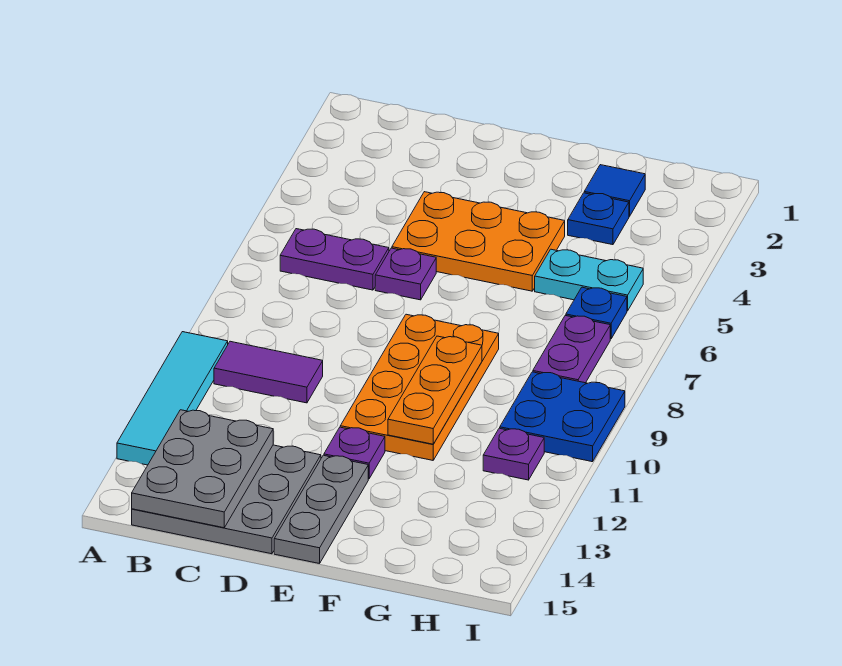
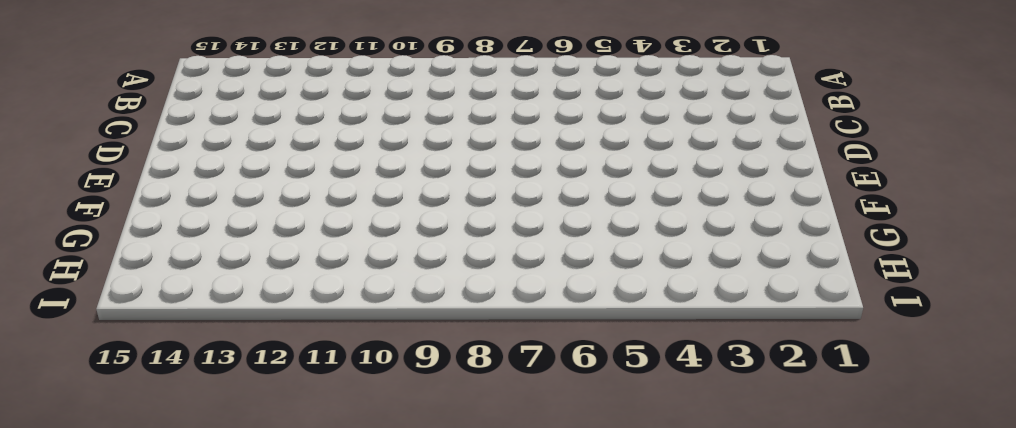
none -> cyan tile A10:A13 level 1
none -> purple plate B6:C6 level 1
none -> purple tile B10:C10 level 1

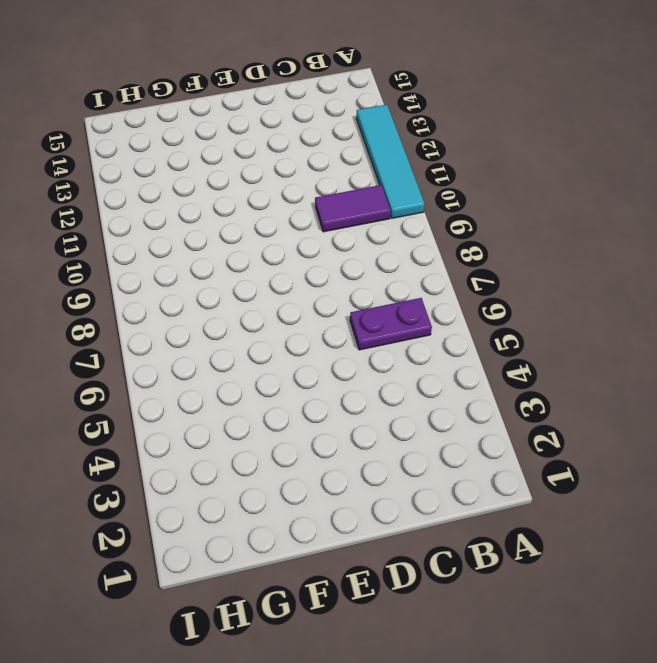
none -> grey plate B13:D15 level 1
none -> orange plate D4:F5 level 1
none -> purple plate D6 level 1

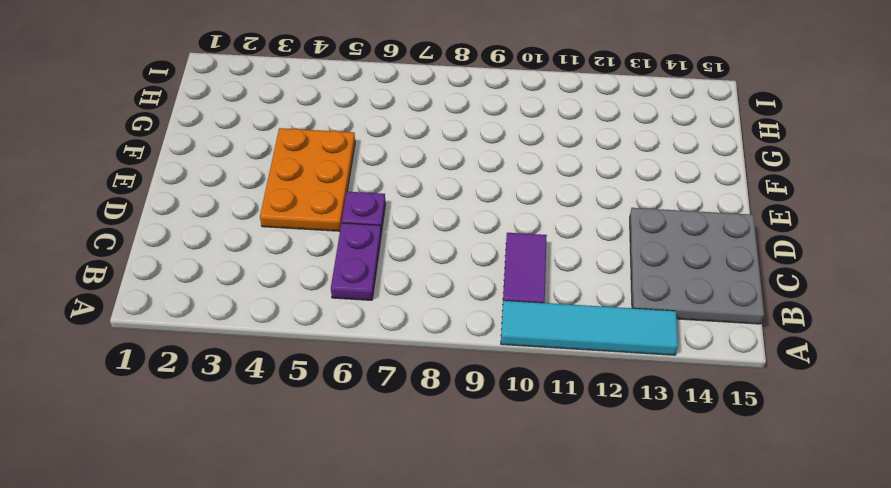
none -> orange plate E8:F11 level 1
none -> purple plate E12 level 1
none -> grey plate E13:E15 level 1

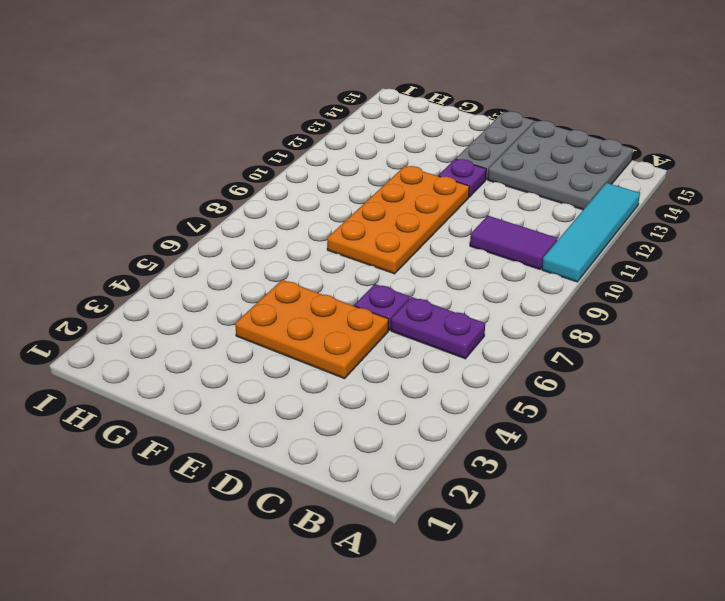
none -> blue tile G2 level 1
none -> blue plate G3 level 1
none -> cyan plate G5:H5 level 1

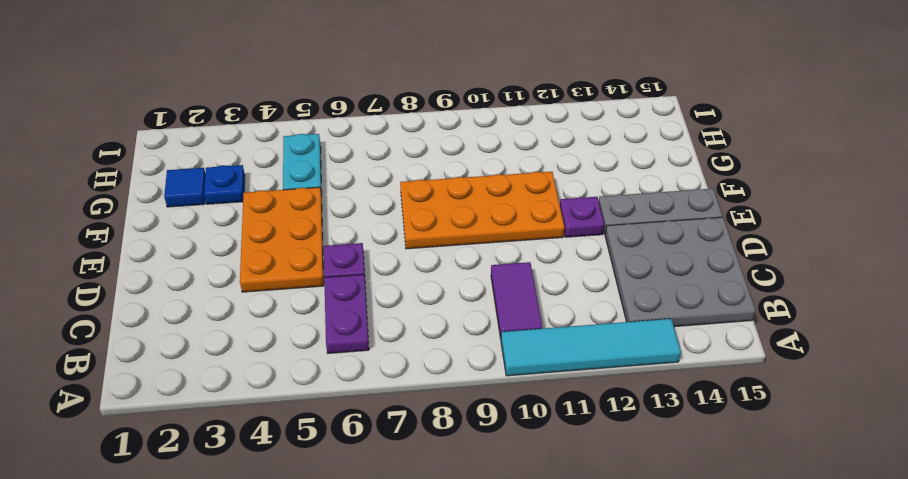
none -> blue plate H6 level 1
none -> purple plate H7:H8 level 1
none -> blue plate H9:I10 level 1

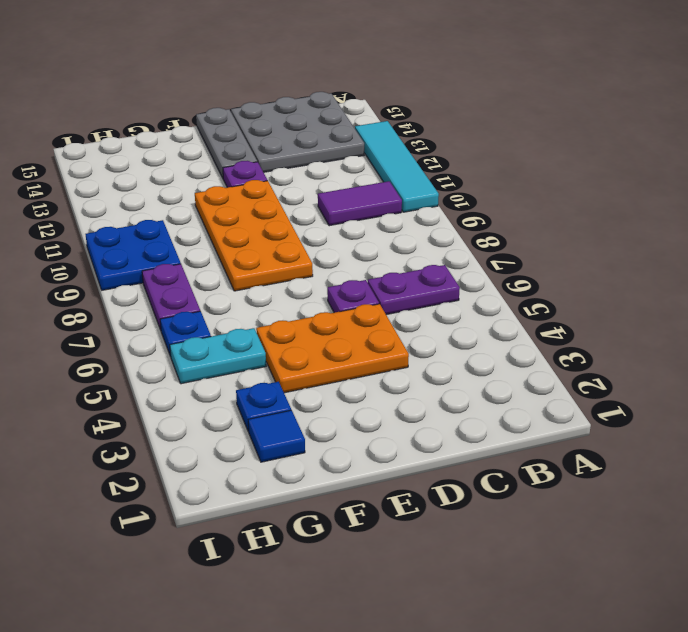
none -> purple plate H11 level 1
none -> grey plate B13:C15 level 2
none -> orange plate F9:F11 level 2

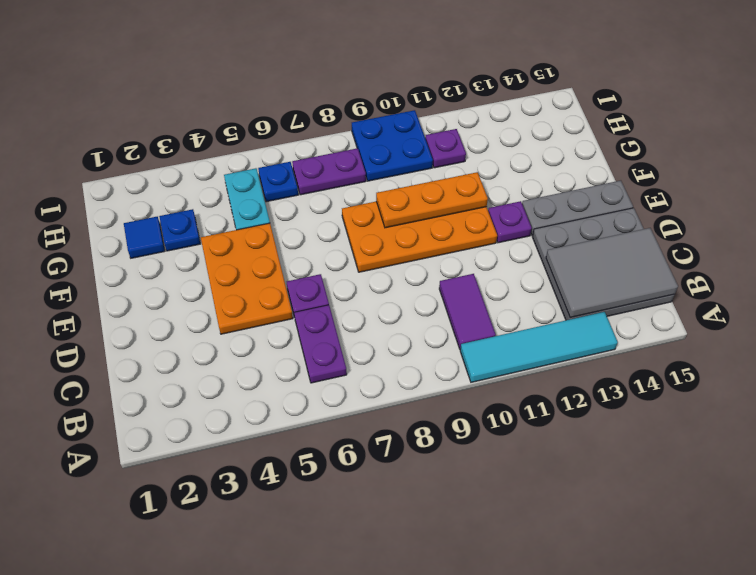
grey tile B13:C15 level 2 -> grey plate B13:C15 level 2

